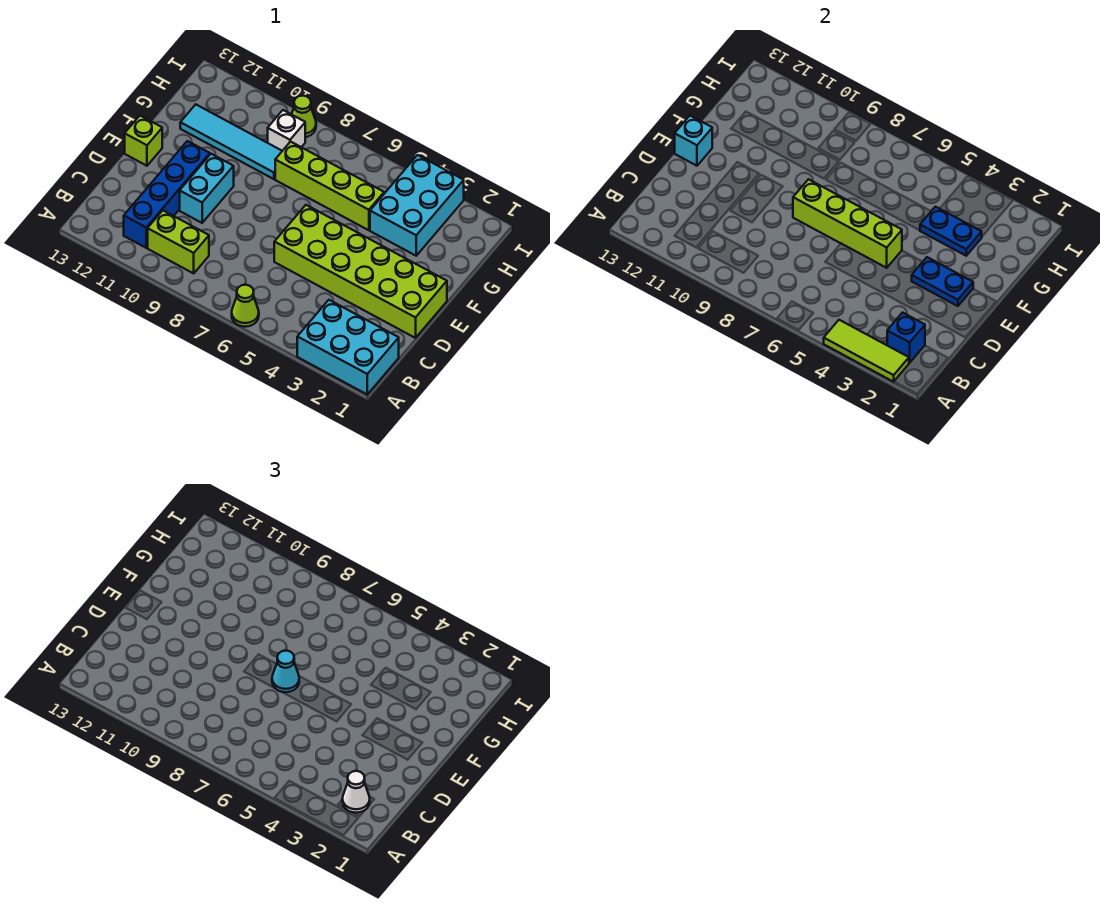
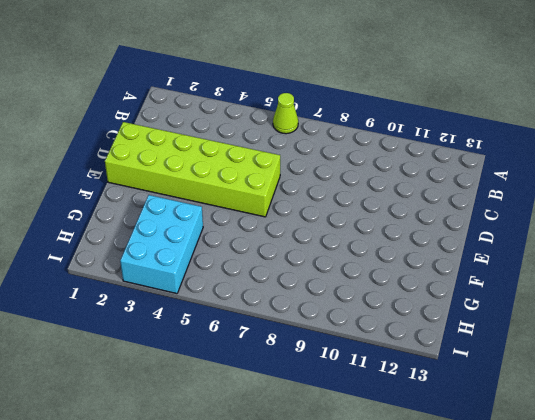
none -> cyan brick A1:B3 level 1
none -> lime brick B9:B10 level 1
none -> blue brick B11:E11 level 1

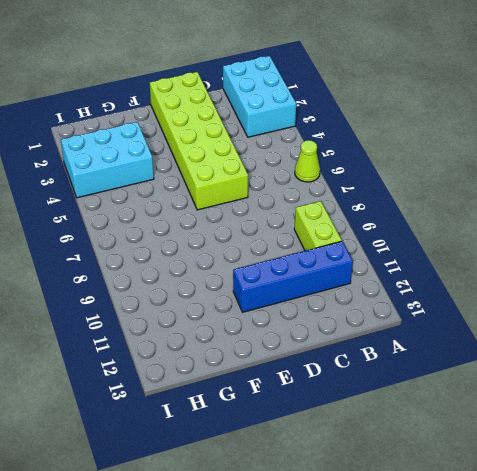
none -> cyan brick D10:E10 level 1
none -> lime brick E13 level 1
none -> lime brick G5:G8 level 1

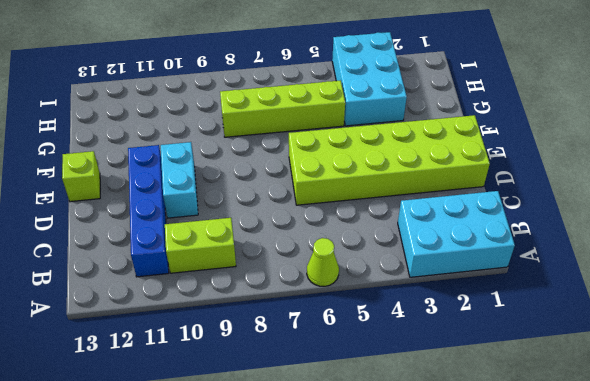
none -> cyan tile G9:G12 level 1
none -> white brick H9 level 1
none -> lime cone I9 level 1

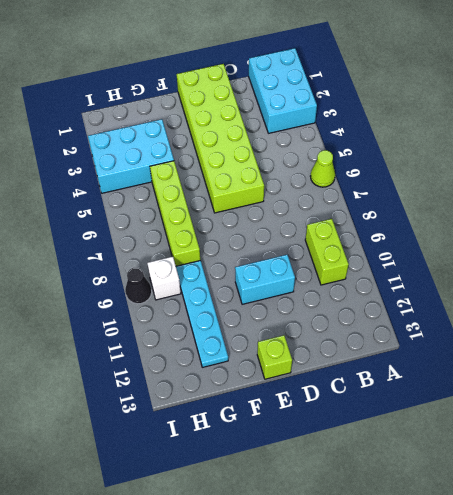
cyan plate G9:G12 level 1 -> cyan tile G9:G12 level 1
black cone I9 level 1 -> lime cone I9 level 1
none -> blue brick B11:E11 level 1
none -> lime tile A2:A4 level 2
none -> blue brick B2 level 2

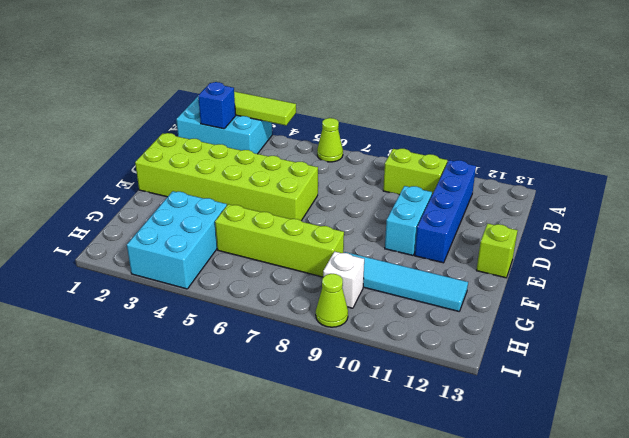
none -> blue plate E2:E3 level 2
none -> lime brick E5:E8 level 2
none -> cyan brick E13 level 2

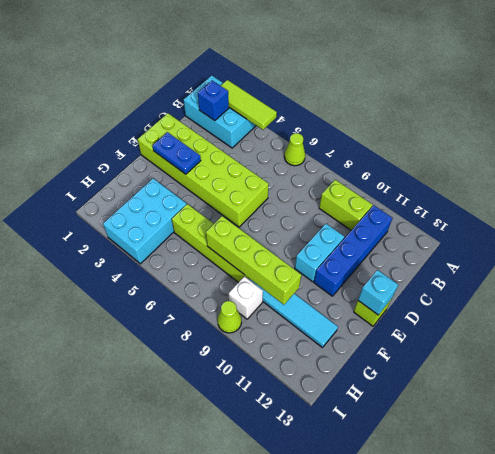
lime brick G7:G10 level 2 -> lime brick E5:E8 level 2
none -> blue plate G3:G4 level 2
none -> white cone B2 level 3
none -> cyan cone E7 level 3

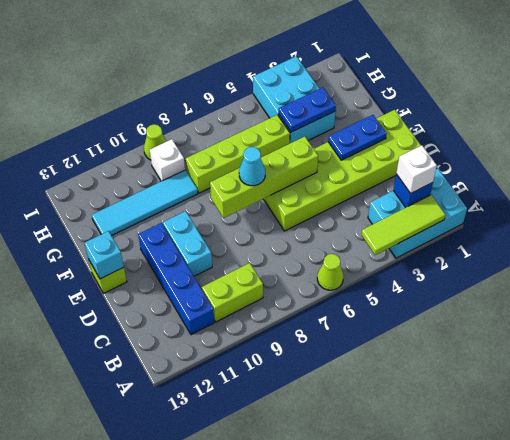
white brick B2 level 3 -> white cone B2 level 3

